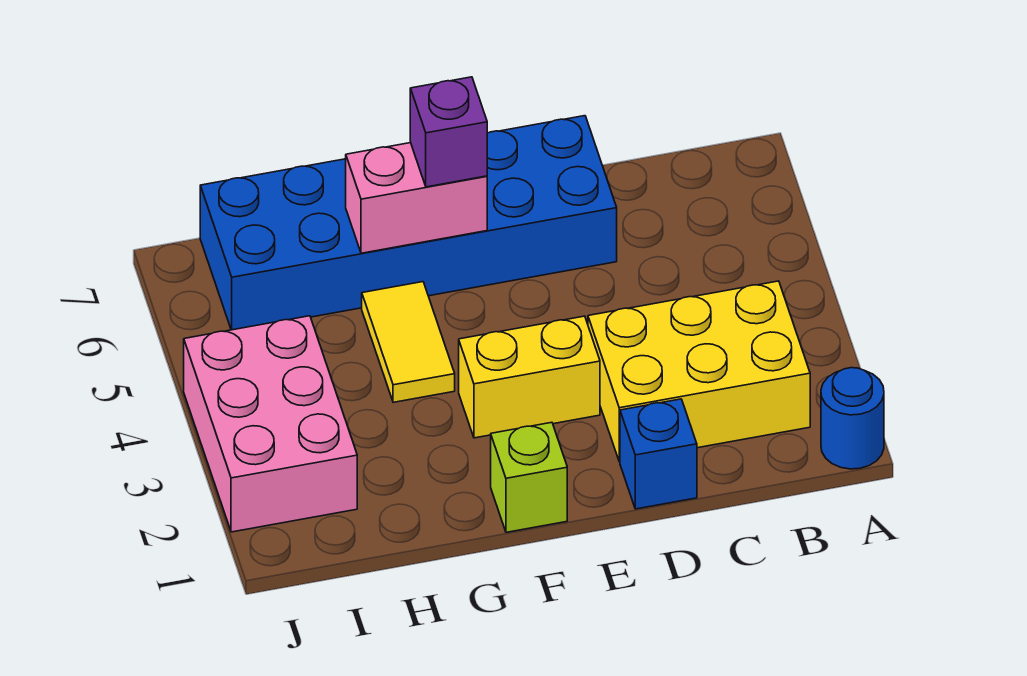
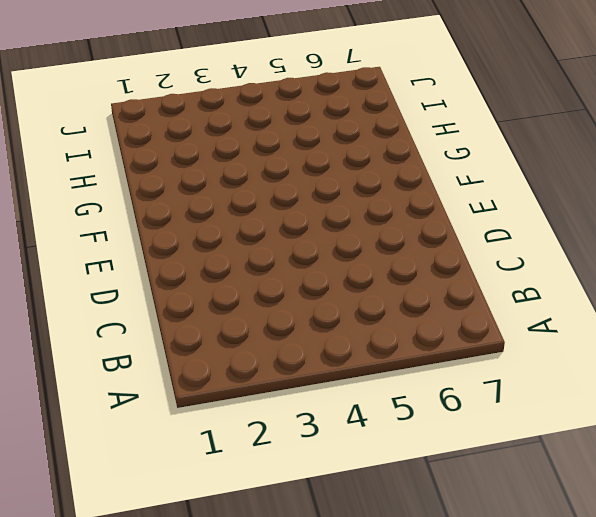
none -> blue round brick A1 level 1
none -> yellow brick B2:D3 level 1

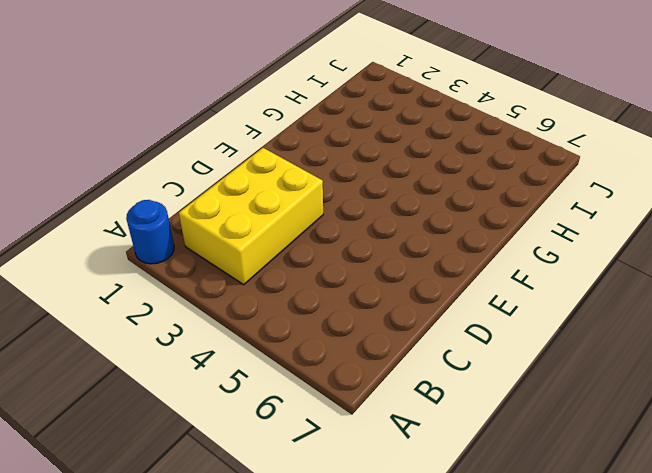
none -> blue brick D1 level 1
none -> blue brick D6:I7 level 1

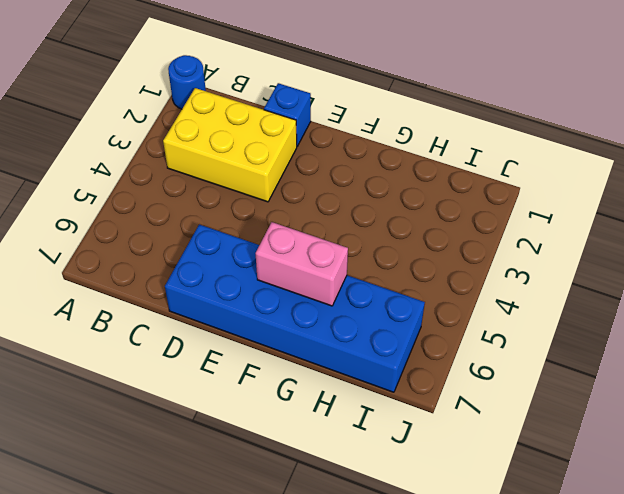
none -> yellow brick E3:F3 level 1
none -> lime brick F1 level 1

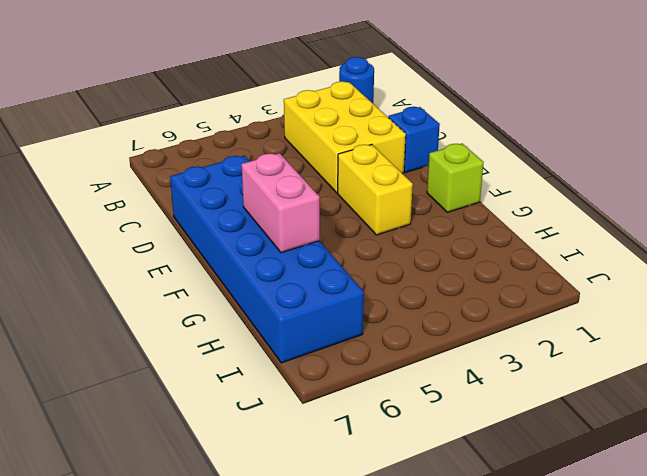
none -> yellow tile G4:G5 level 1
none -> pink brick I2:J4 level 1

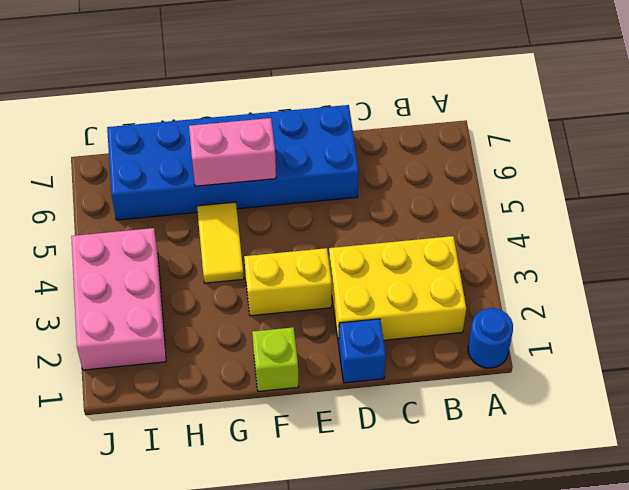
none -> purple brick F6 level 3

